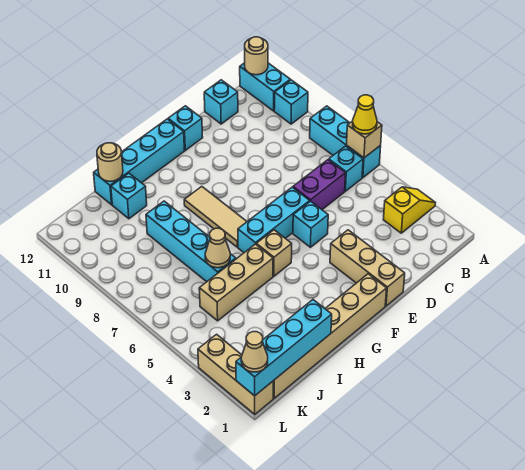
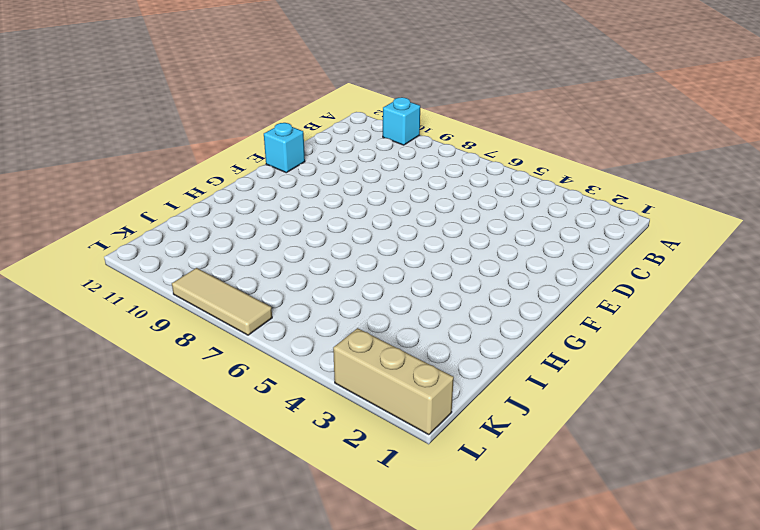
tan tile L7:L9 level 1 -> tan tile G7:G9 level 1
none -> yellow slope A3:B3 level 1 top B
none -> cyan brick A6:A8 level 1
none -> cyan brick A11:A12 level 1

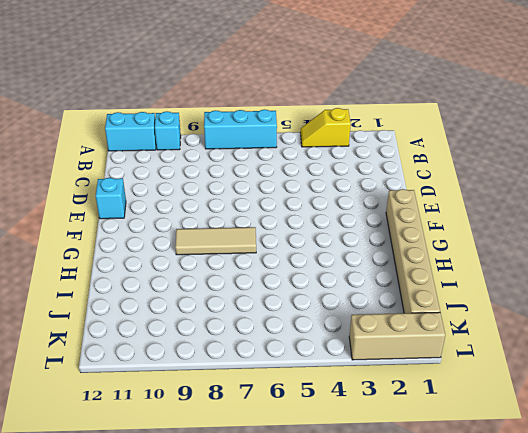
yellow slope A3:A4 level 1 top 3 -> yellow slope A3:B3 level 1 top B
none -> cyan brick B6 level 1
none -> purple brick C6:D6 level 1
none -> cyan brick C12 level 1

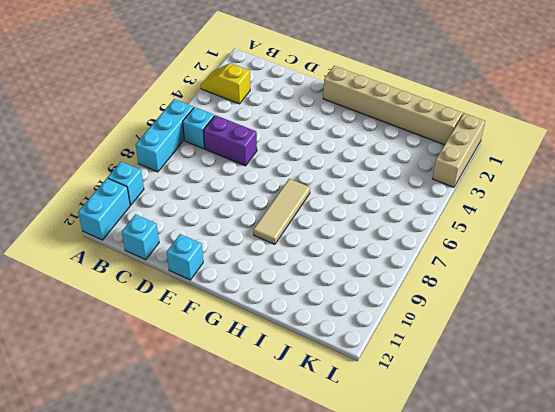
none -> tan brick E1:E3 level 1
none -> cyan brick E5 level 1
none -> cyan brick E6:G6 level 1

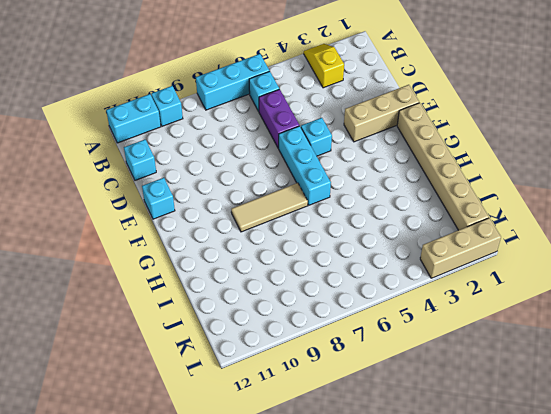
none -> cyan brick F12:I12 level 1
none -> tan brick G5 level 1
none -> tan brick H5:J5 level 1

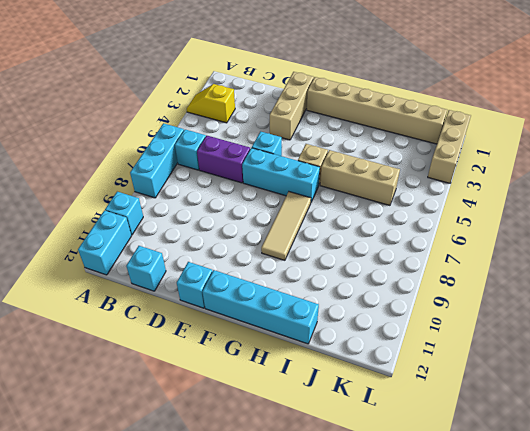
none -> cyan brick I6:I9 level 1
none -> cyan brick I11 level 1
none -> tan brick A6 level 2

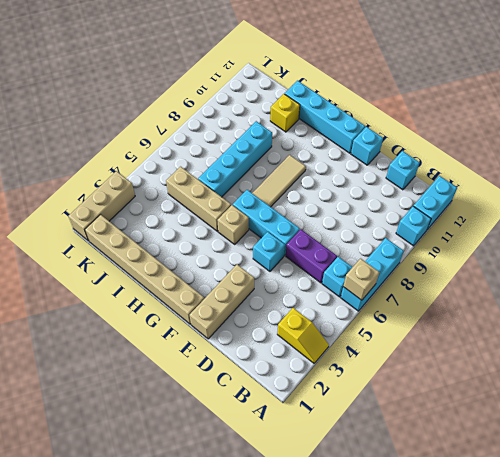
yellow brick I11 level 1 -> cyan brick I11 level 1
none -> tan round brick A12 level 2
none -> cyan brick I1:L1 level 2
none -> tan cone I6 level 2

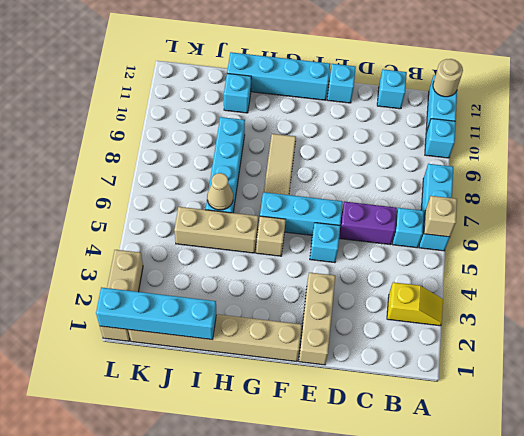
none -> tan round brick I12 level 2
none -> yellow cone A6 level 3
none -> tan cone L1 level 3

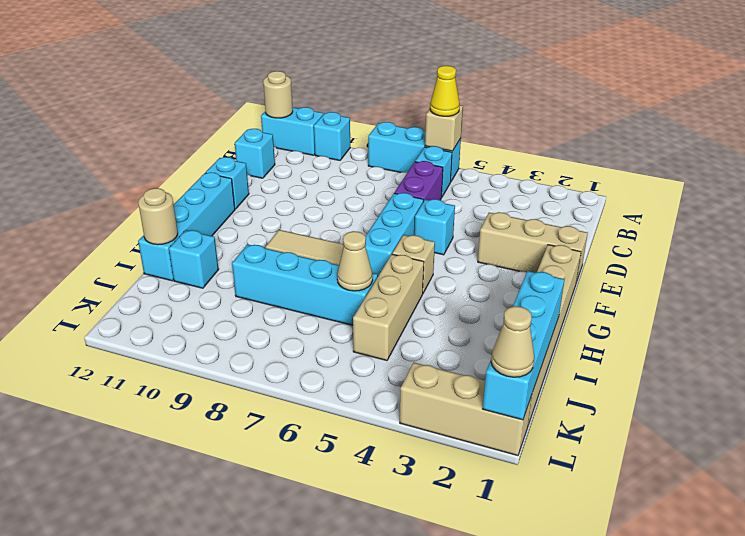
none -> yellow slope A3:B3 level 1 top B

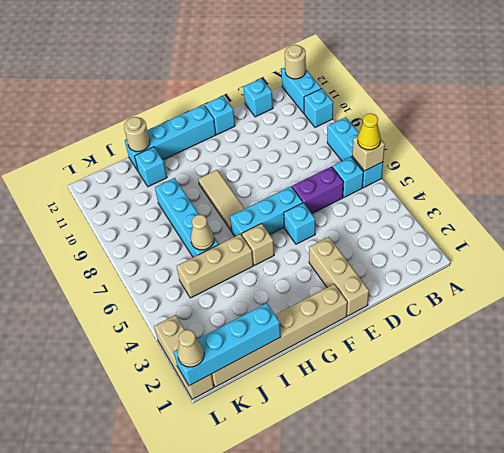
none -> yellow slope A3:B3 level 1 top B

